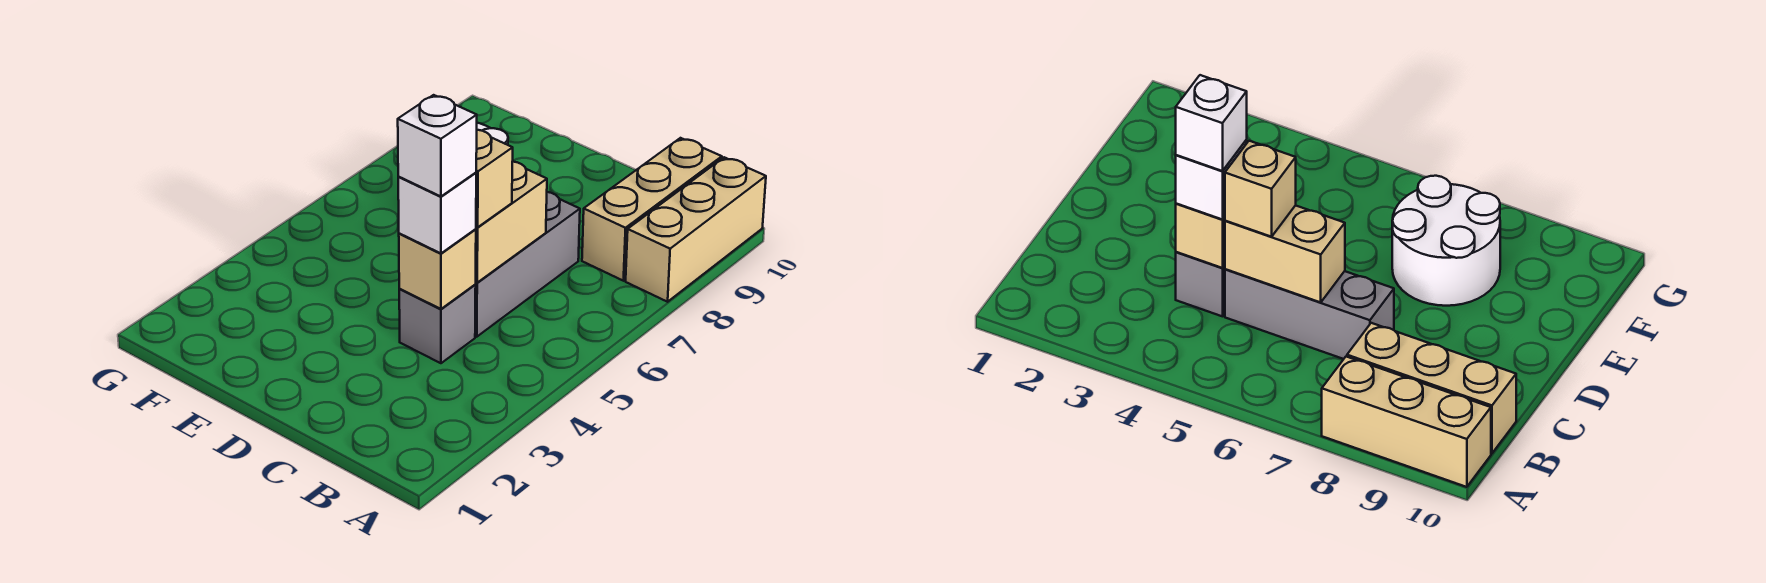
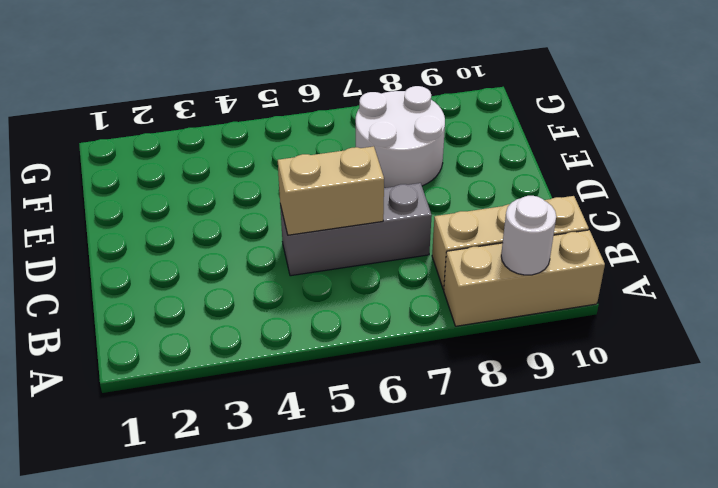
white round brick A9 level 2 -> none
none -> grey brick C4 level 1
none -> tan brick C4 level 2

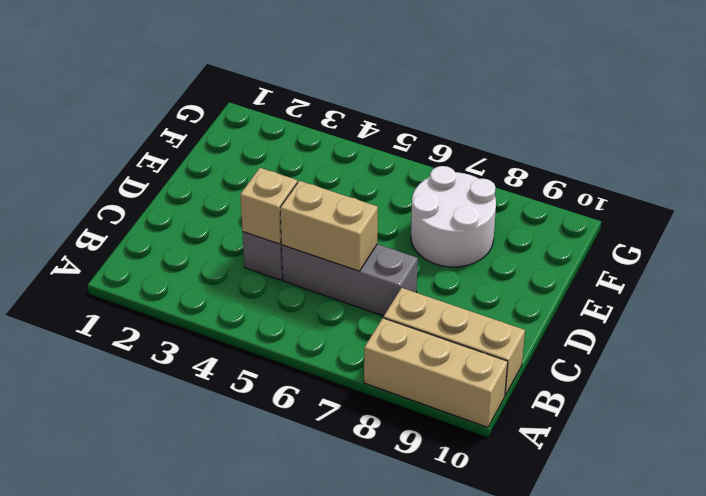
none -> white brick C4 level 3
none -> tan brick C5 level 3

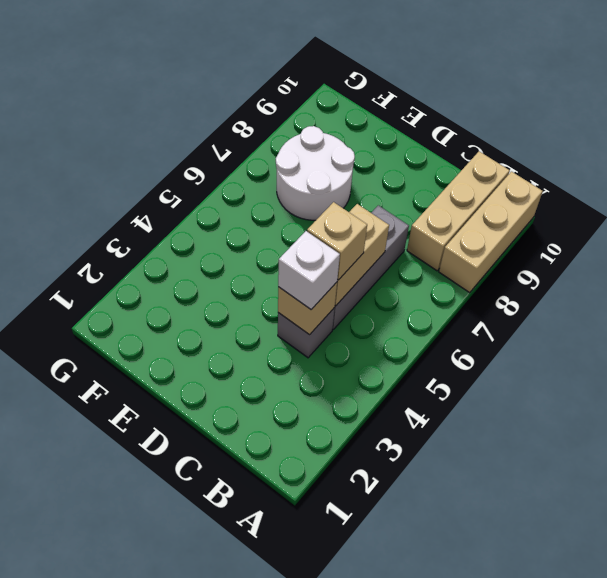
none -> white brick C4 level 4

